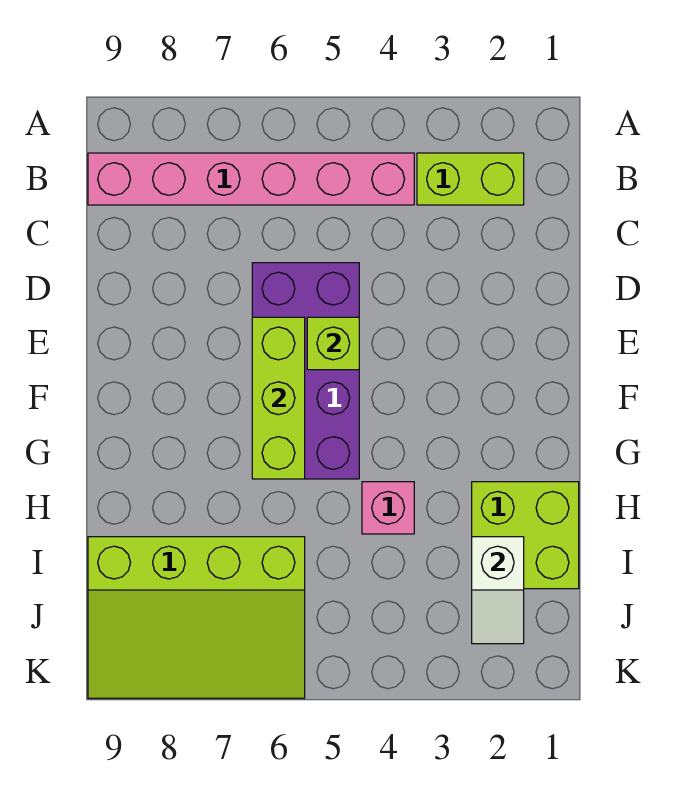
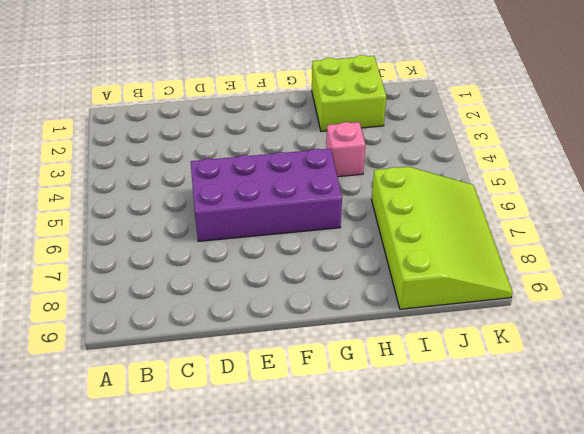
none -> lime brick B2:B3 level 1
none -> pink brick B4:B9 level 1

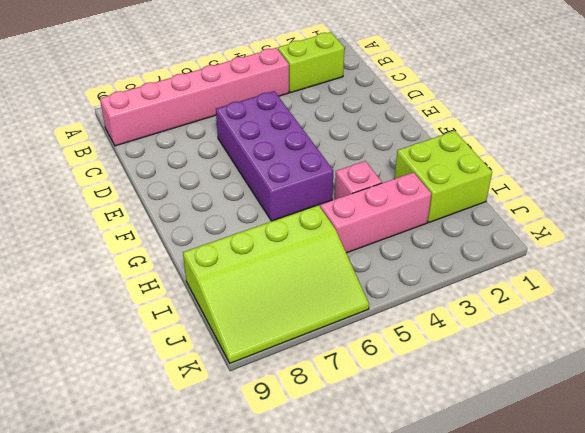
pink brick I3:I5 level 1 -> none
none -> lime brick E5 level 2
none -> lime brick E6:G6 level 2

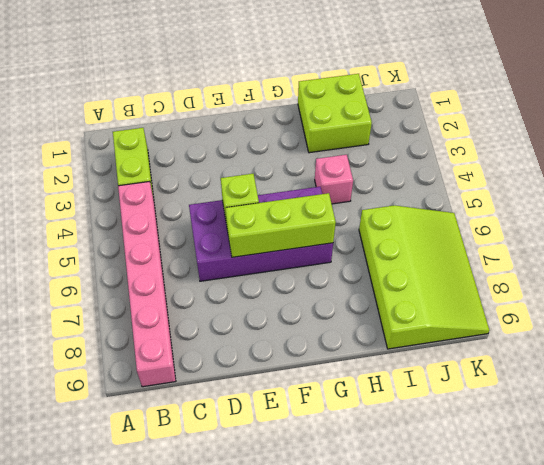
none -> white slope I2:J2 level 2 top I

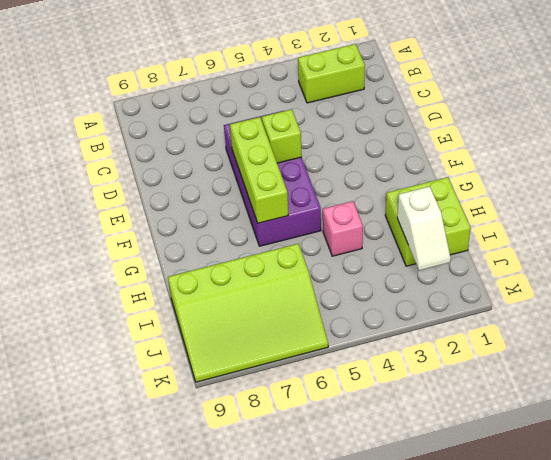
none -> pink brick B4:B9 level 1

